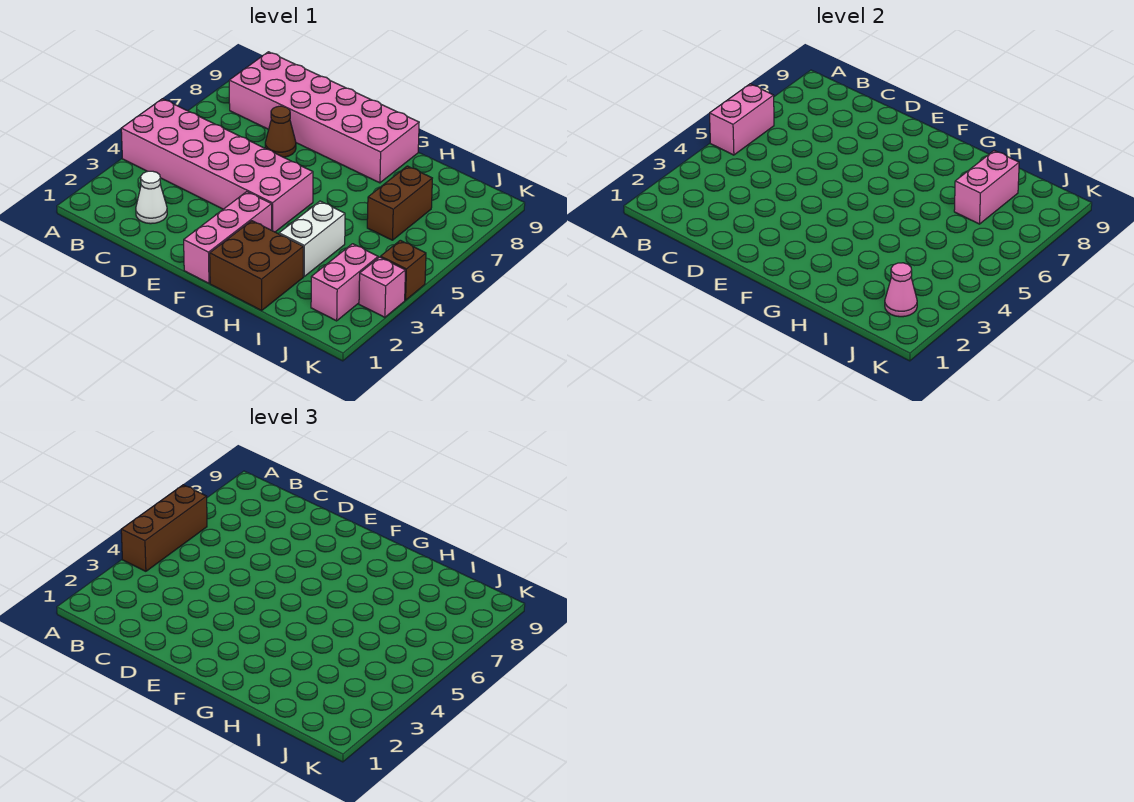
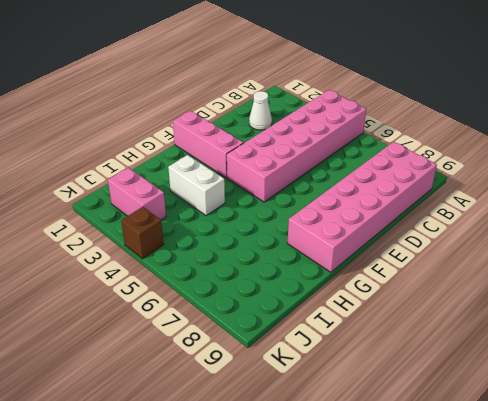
none -> brown cone D7 level 1
none -> brown brick G1:H2 level 1
none -> brown brick I6:I7 level 1

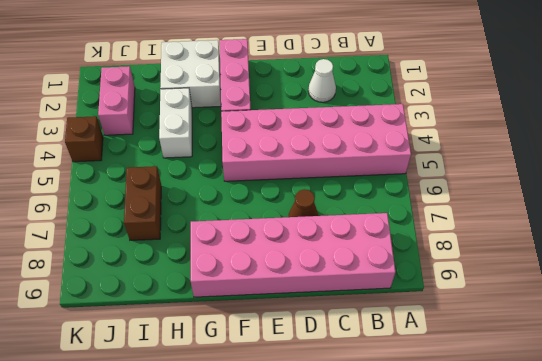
white brick G1:H2 level 1 -> brown brick G1:H2 level 1
none -> pink brick K3 level 1
none -> pink brick A5:A6 level 2
none -> pink brick I7:I8 level 2

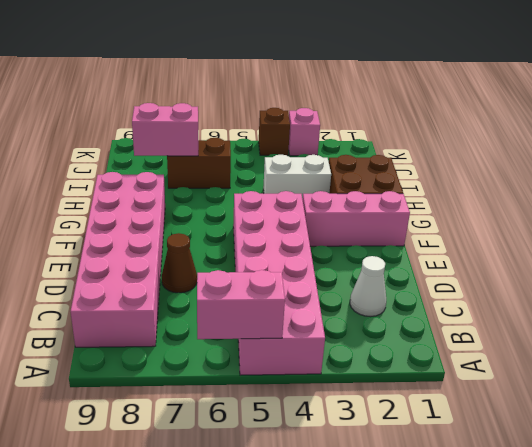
none -> pink brick J2:J3 level 1
none -> pink cone J2 level 2
none -> brown brick A4:A6 level 3

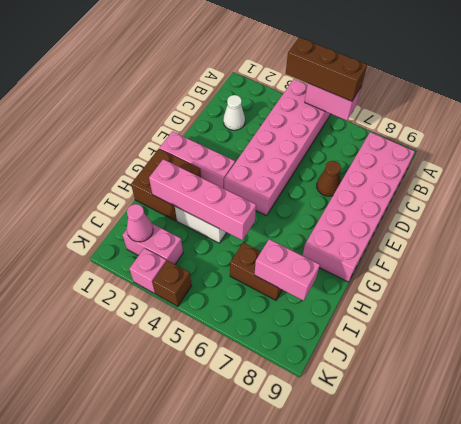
pink brick H2:H5 level 2 -> none

